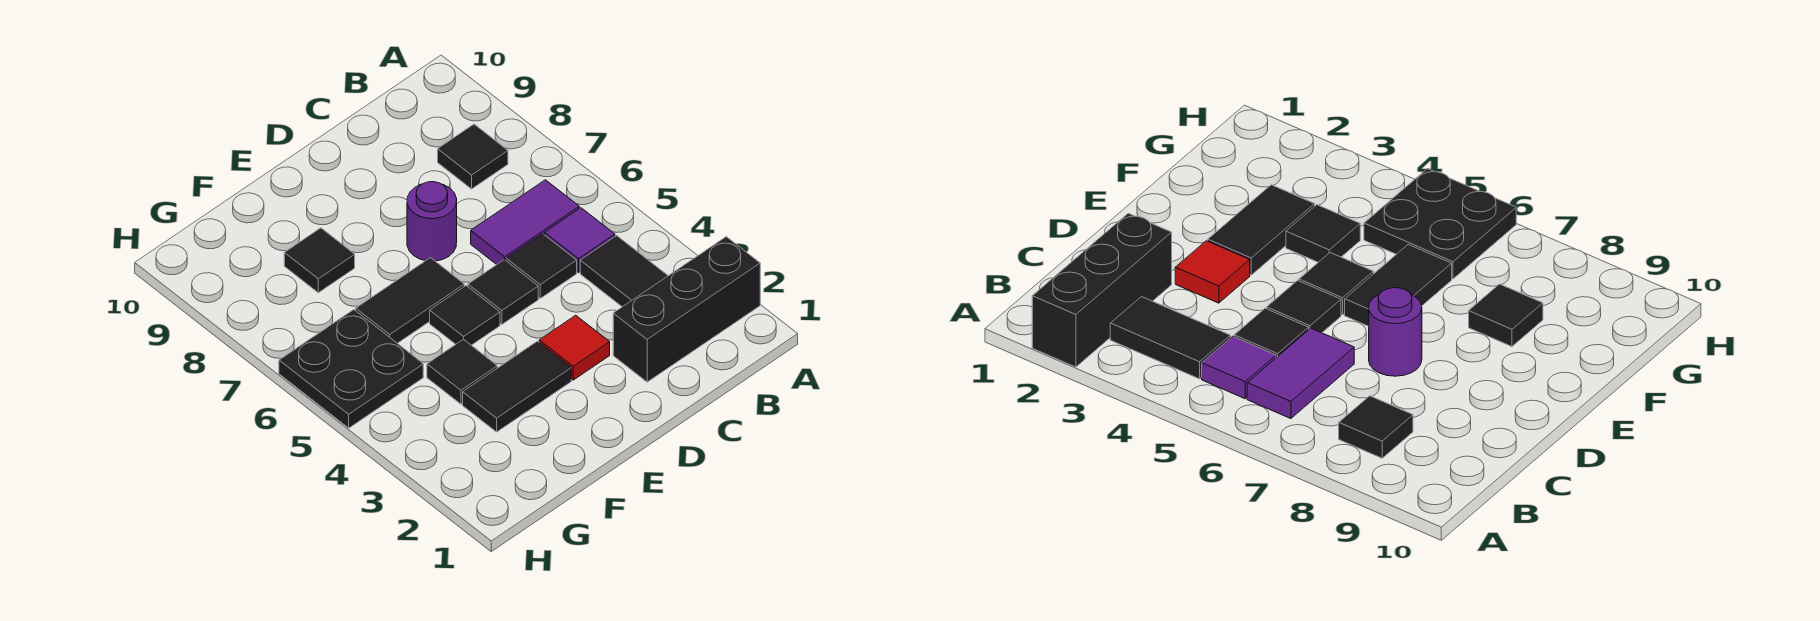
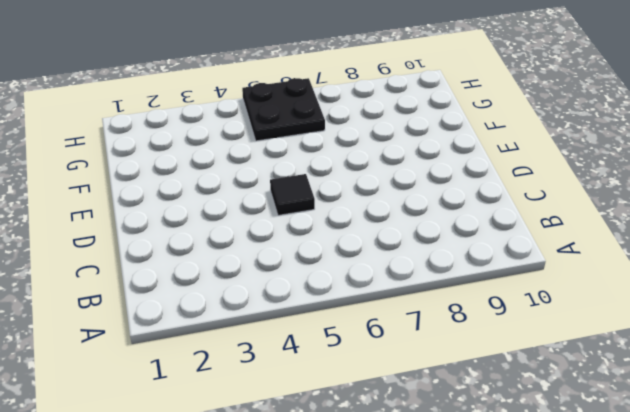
none -> black brick A2:C2 level 1
none -> black tile B3:B4 level 1
none -> purple tile B5 level 1

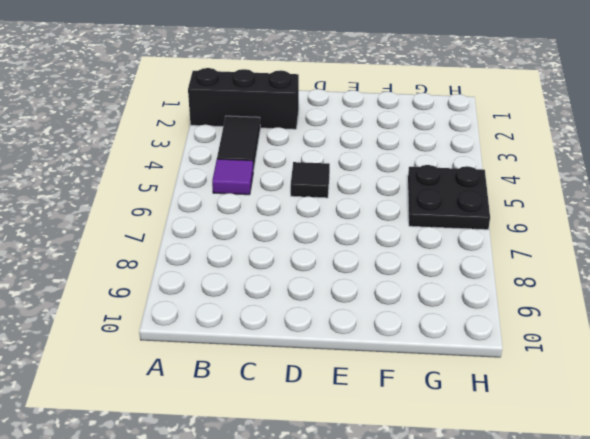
none -> purple tile B6:C6 level 1
none -> black tile B8 level 1
none -> black tile C5 level 1

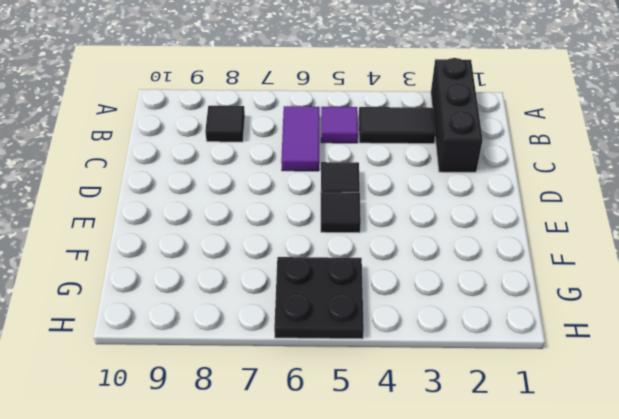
none -> black tile C5 level 1
none -> red tile D3 level 1
none -> purple round brick D7 level 1

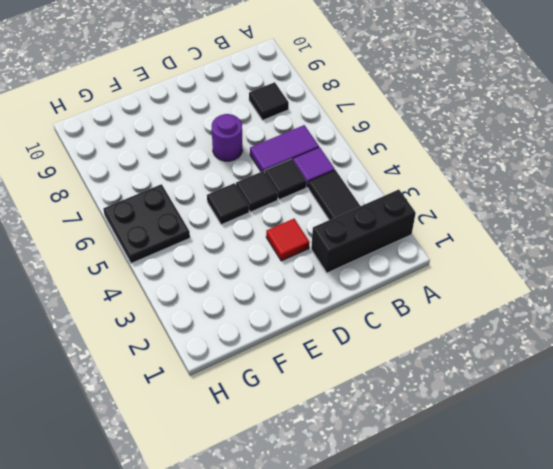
none -> black tile E3:F3 level 1
none -> black tile E6:F6 level 1
none -> black tile F4 level 1

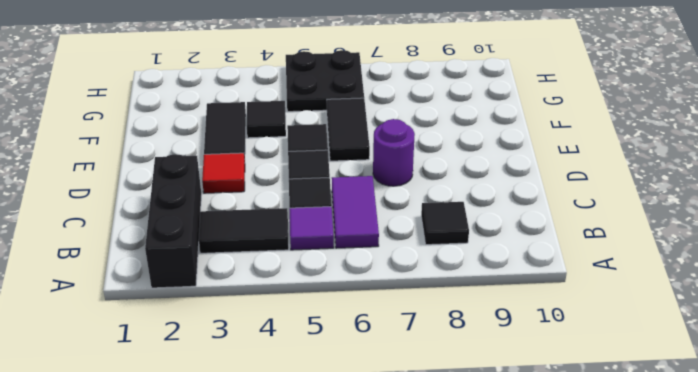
none -> black tile F8 level 1

